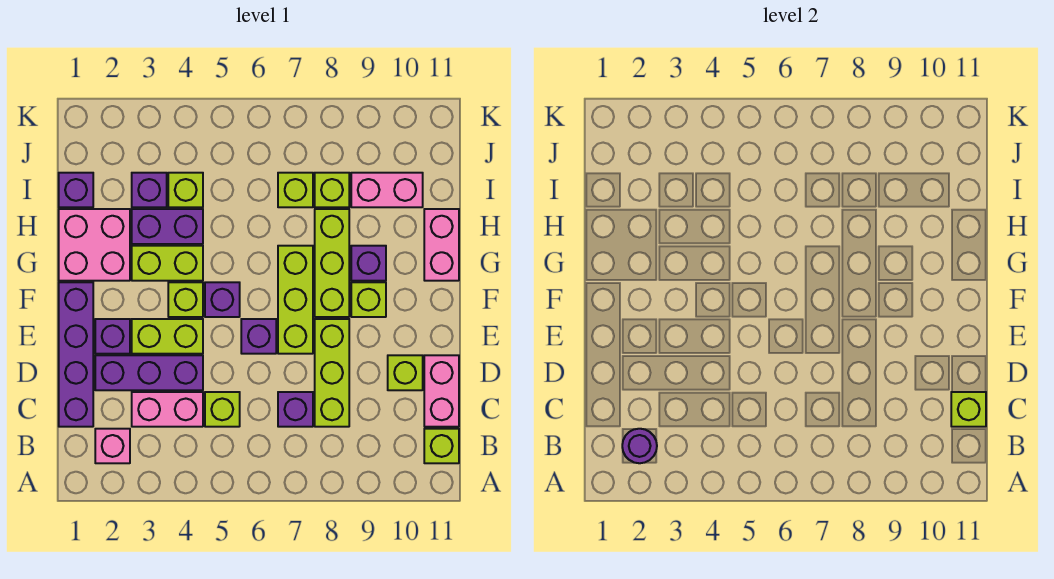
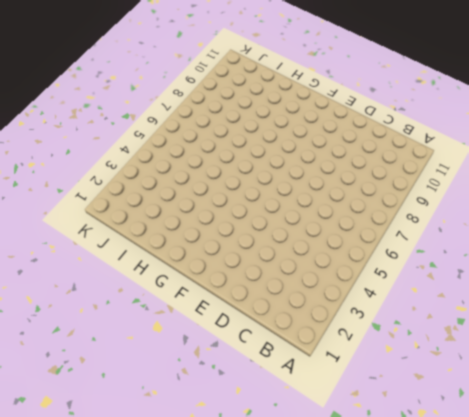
none -> pink brick B2 level 1
none -> lime brick B11 level 1
none -> purple brick C1:F1 level 1
none -> pink brick C3:C4 level 1

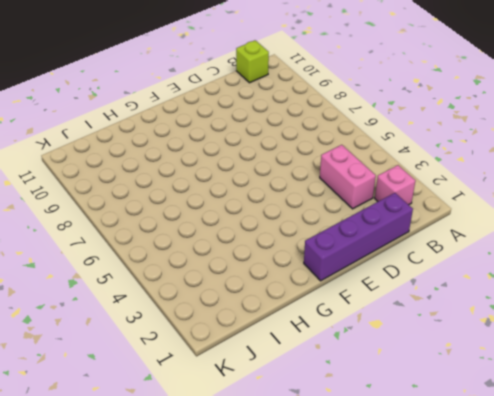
none -> lime brick C5 level 1
none -> purple brick C7 level 1
none -> lime brick C8:E8 level 1
none -> pink brick C11:D11 level 1

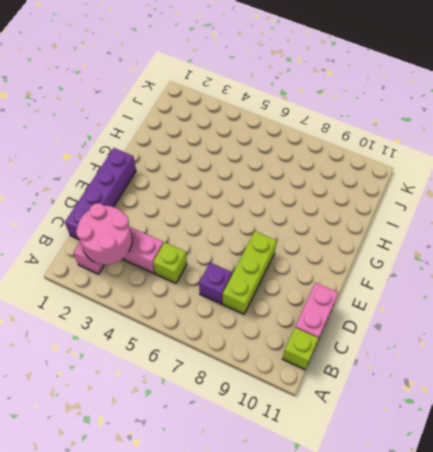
pink round brick B2:C3 level 2 -> purple round brick B2 level 2
none -> purple brick D2:D4 level 1
none -> lime brick D10 level 1
none -> purple brick E2 level 1
none -> lime brick E3:E4 level 1

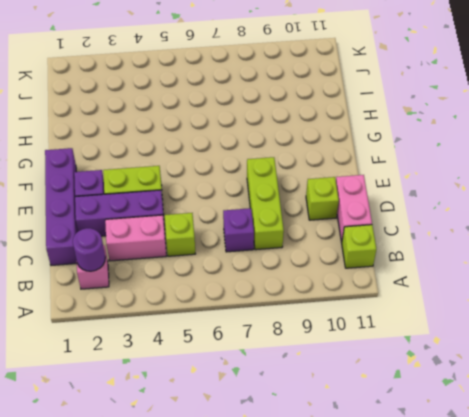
none -> purple brick E6 level 1
none -> lime brick E7:G7 level 1
none -> lime brick F4 level 1
none -> purple brick F5 level 1

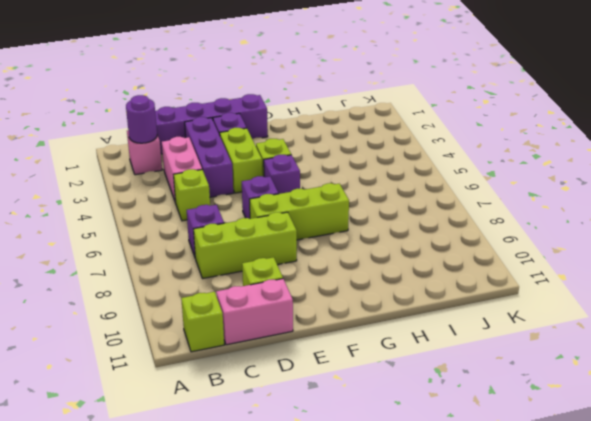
none -> lime brick F8:H8 level 1
none -> lime brick F9 level 1
none -> pink brick G1:H2 level 1
none -> lime brick G3:G4 level 1

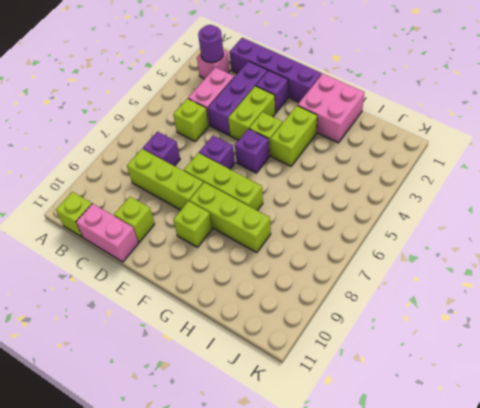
none -> purple brick G9 level 1
none -> pink brick G11:H11 level 1
none -> purple brick H3:H4 level 1
none -> purple brick I1 level 1

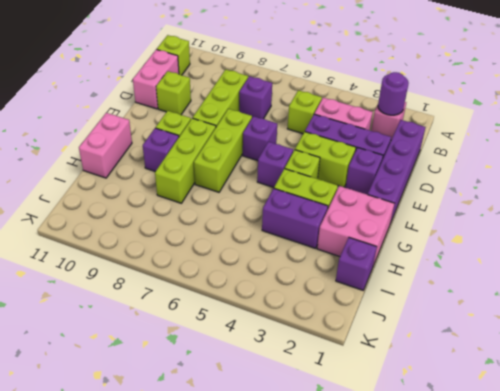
none -> purple brick I3 level 1
none -> lime brick I4 level 1
none -> lime brick I7 level 1
none -> lime brick I8 level 1

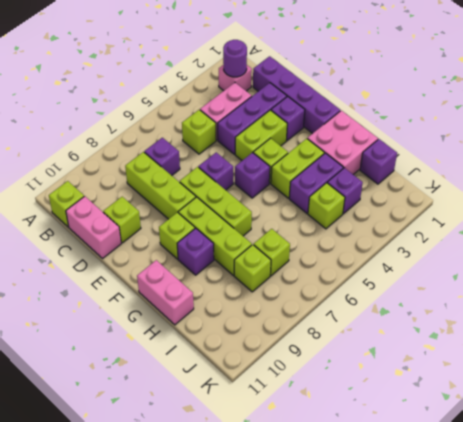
none -> pink brick I9:I10 level 1
none -> lime brick C11 level 2

